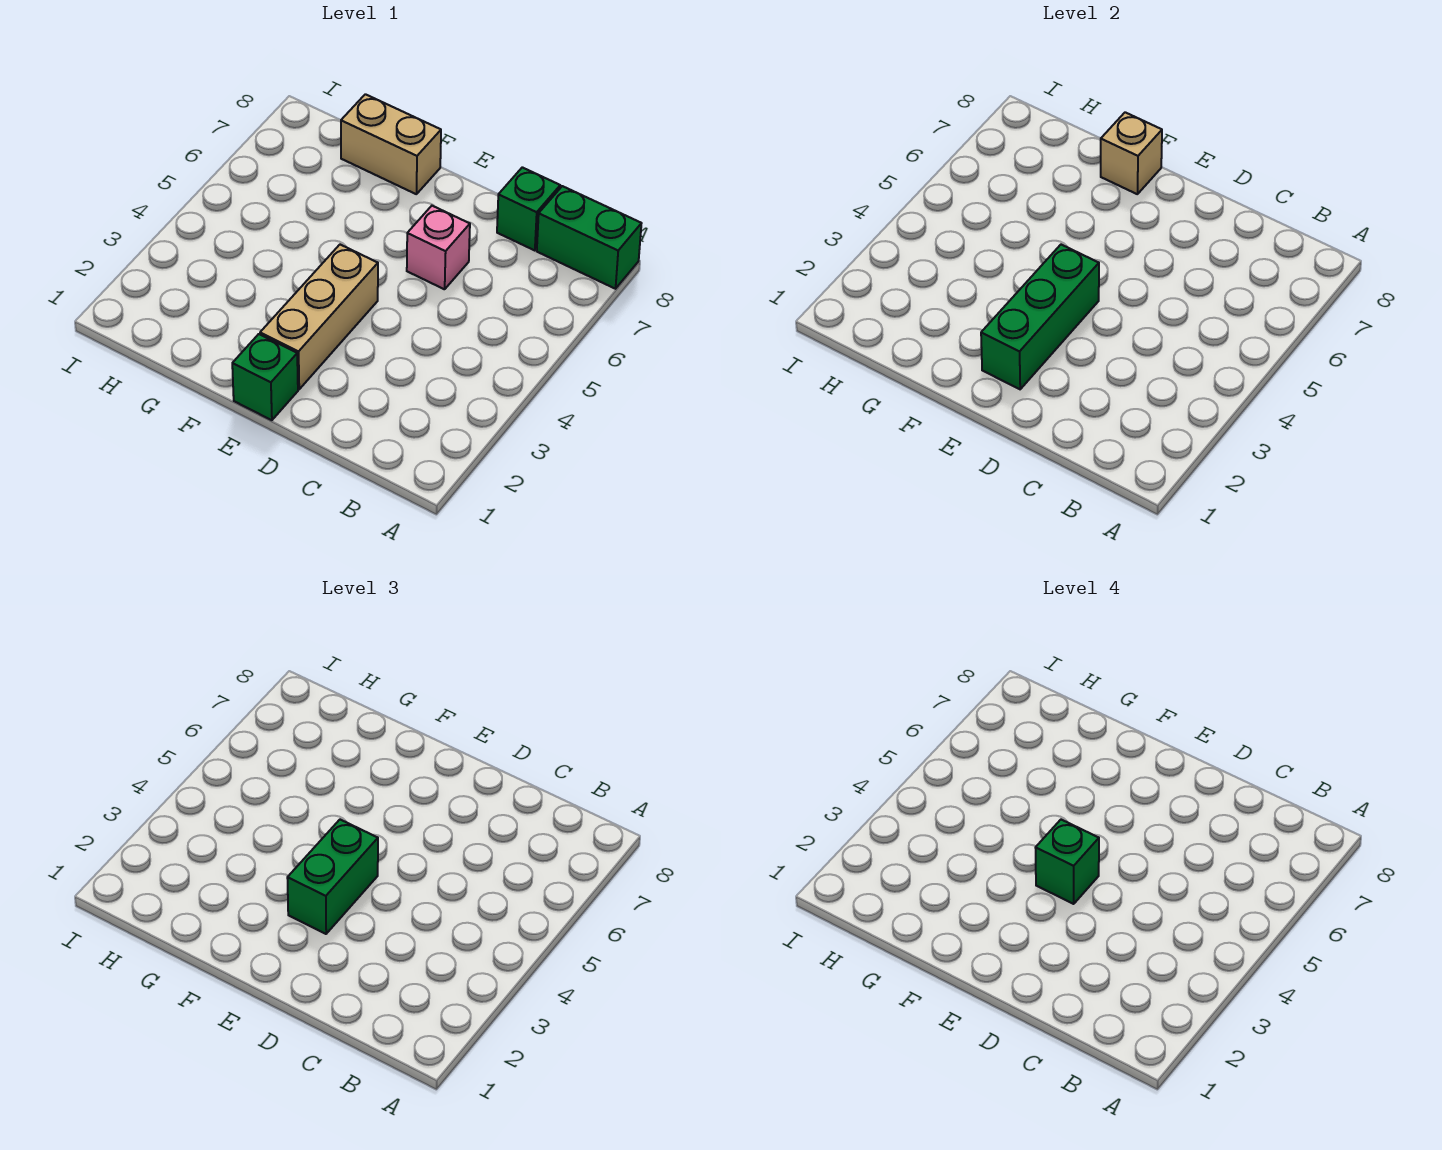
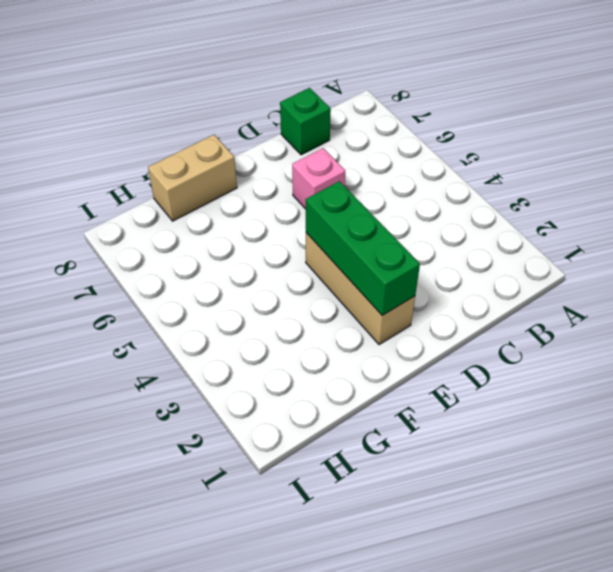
none -> green brick A8:B8 level 1
none -> green brick E1 level 1

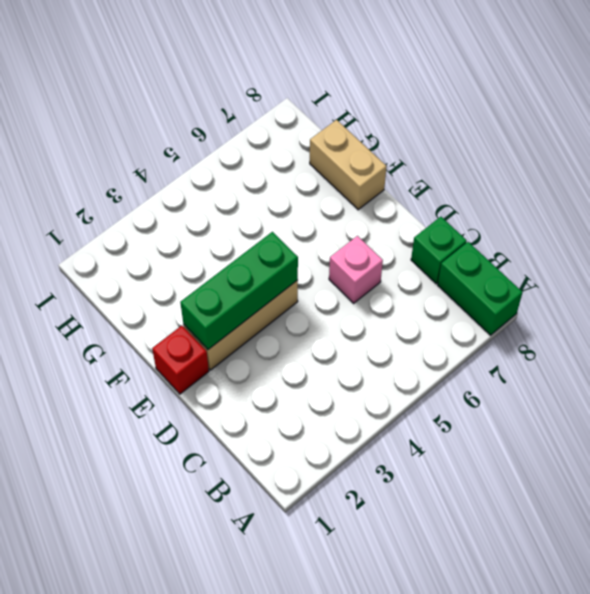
red brick E1 level 1 -> green brick E1 level 1
none -> tan brick F8 level 2
none -> green brick E3:E4 level 3

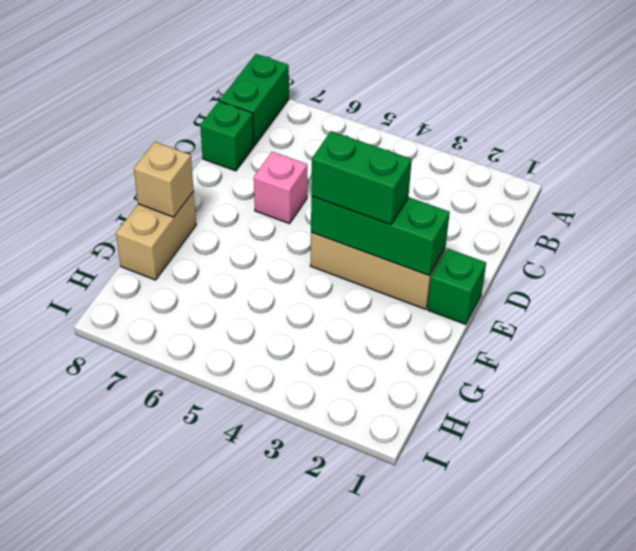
none -> green brick E4 level 4

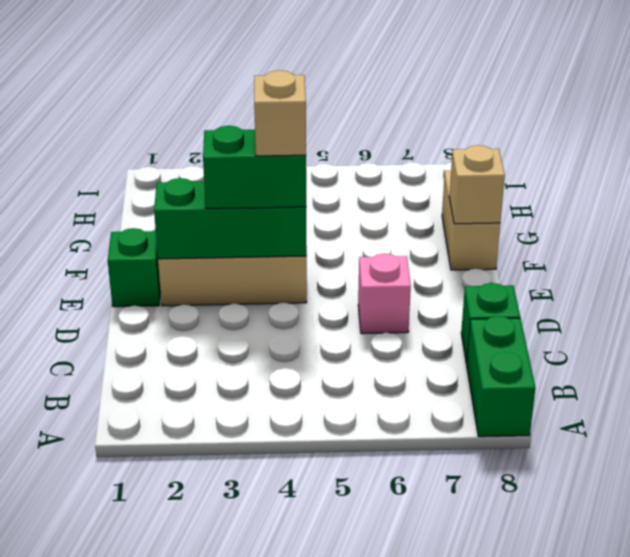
tan brick E4 level 4 -> green brick E4 level 4

